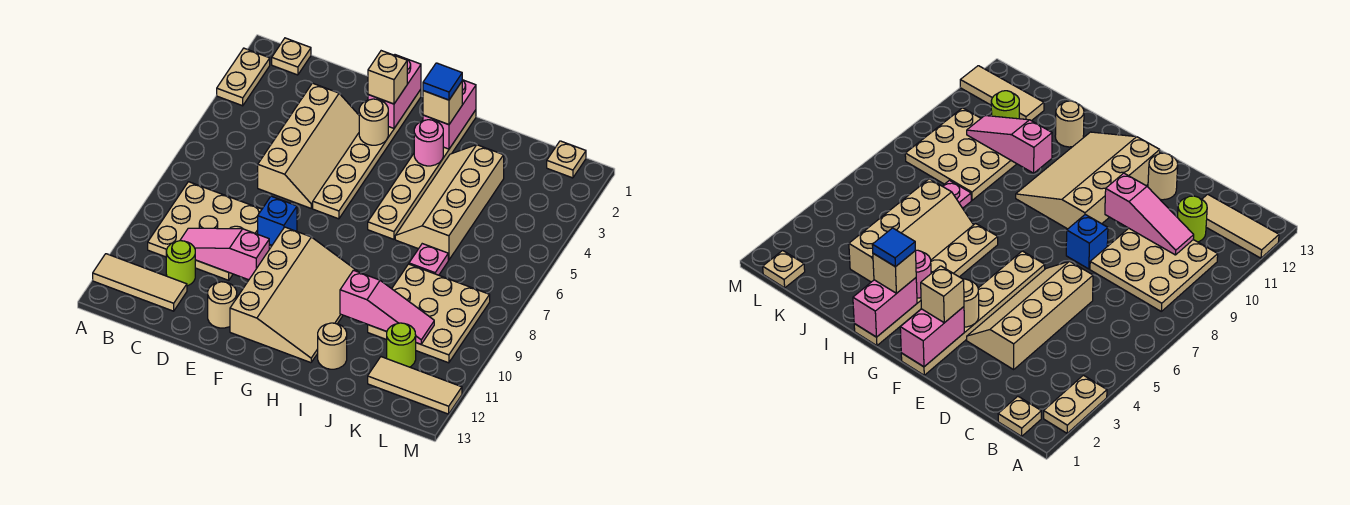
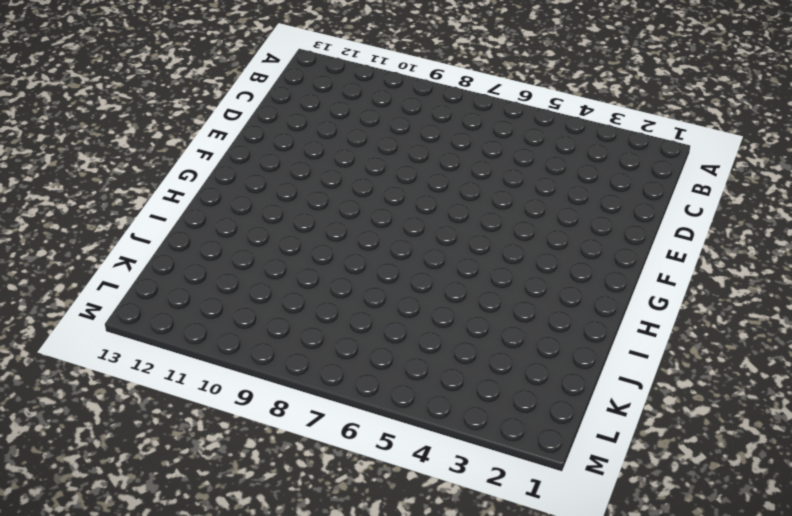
none -> tan plate A2:A3 level 1
none -> tan tile A12:C12 level 1
none -> tan plate B1 level 1

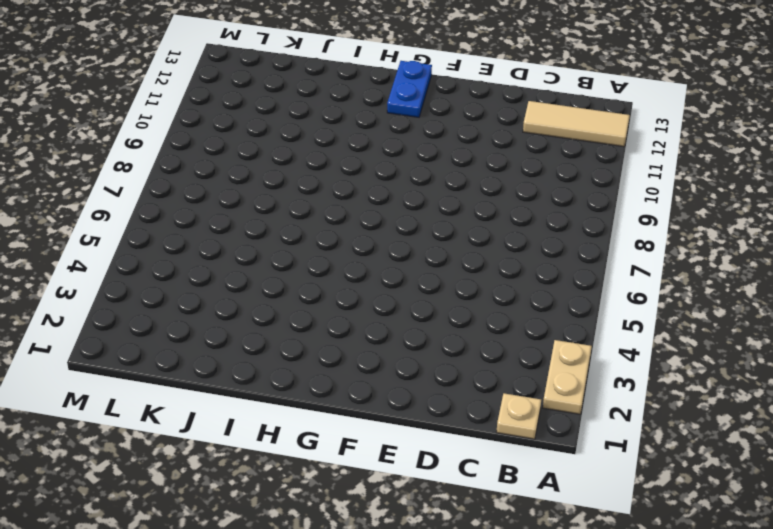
blue plate G12:G13 level 1 -> tan slope F9:H12 level 1 top F
none -> tan plate B8:D10 level 1
none -> lime round brick C11 level 1
none -> tan slope D3:E6 level 1 top D

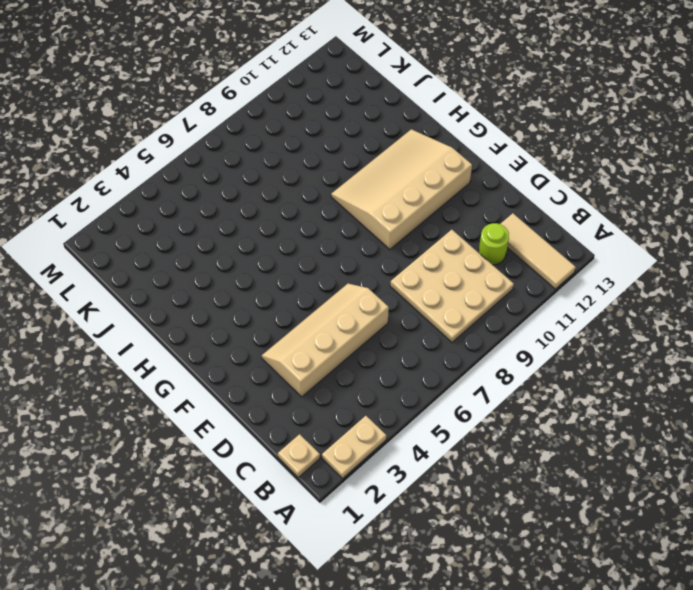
none -> blue brick E8 level 1
none -> tan round brick E12 level 1
none -> tan plate F1:F6 level 1

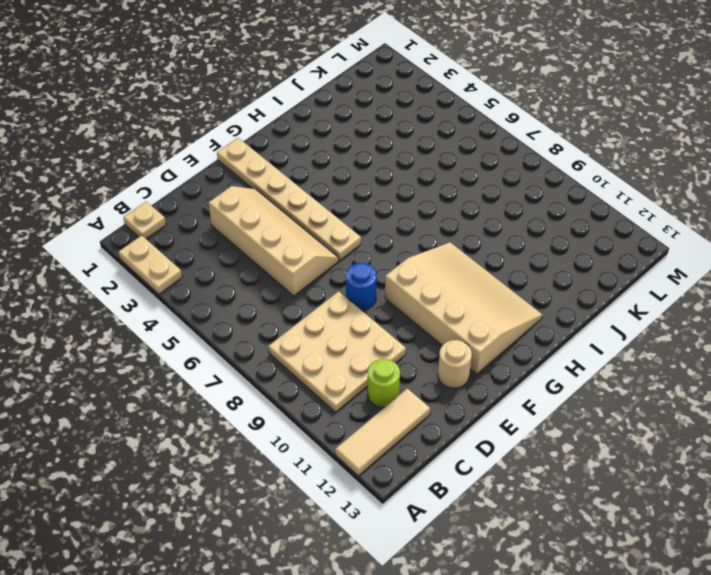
blue round brick E8 level 1 -> blue brick E8 level 1
none -> tan plate H1:H6 level 1
none -> tan slope I3:J6 level 1 top J
none -> tan round brick I12 level 1

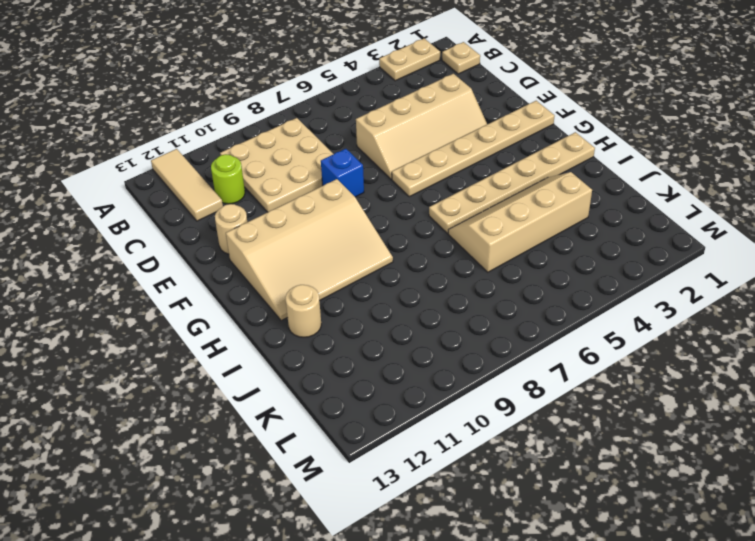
none -> pink plate J7 level 1
none -> tan plate J8:L10 level 1
none -> lime round brick K11 level 1

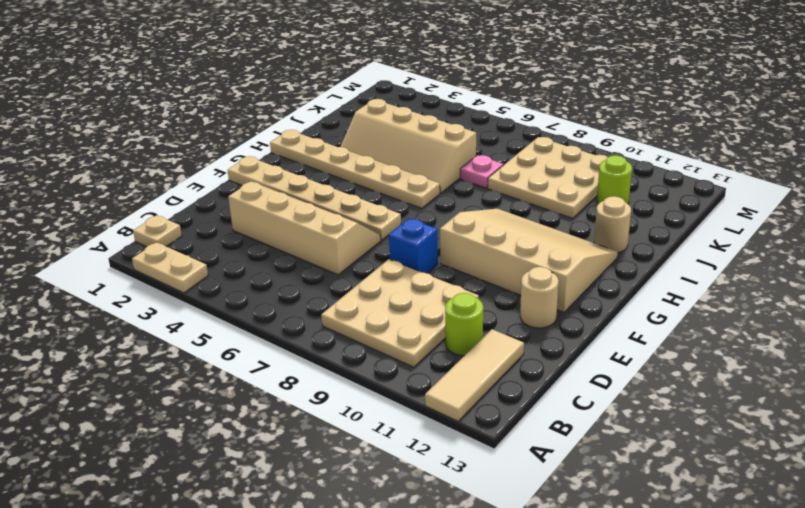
none -> tan tile K12:M12 level 1
none -> tan plate L1 level 1
none -> pink slope C10:E10 level 2 top E

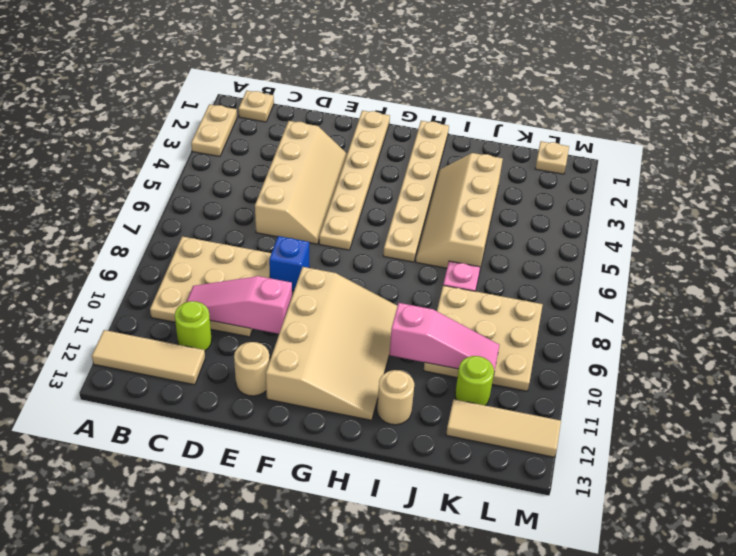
none -> pink brick F1:F2 level 2
none -> tan round brick F3 level 2
none -> pink brick H1:H2 level 2

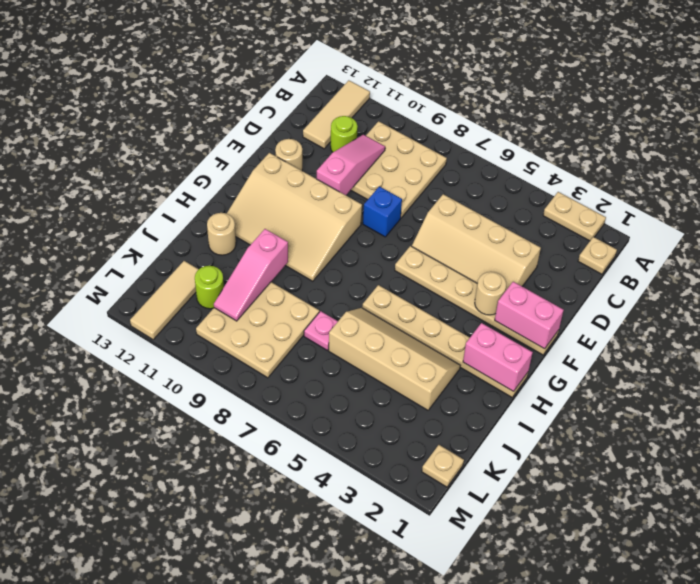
none -> pink round brick H3 level 2
none -> tan brick F2 level 3
none -> tan brick H2 level 3

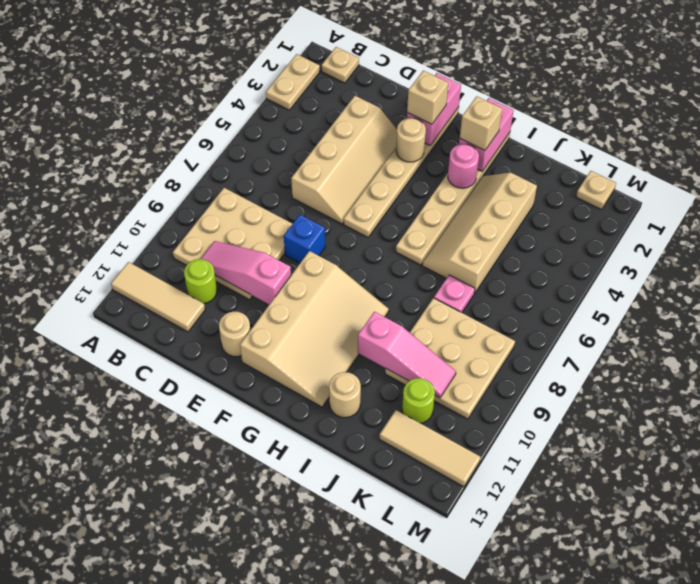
none -> blue tile H2 level 4

